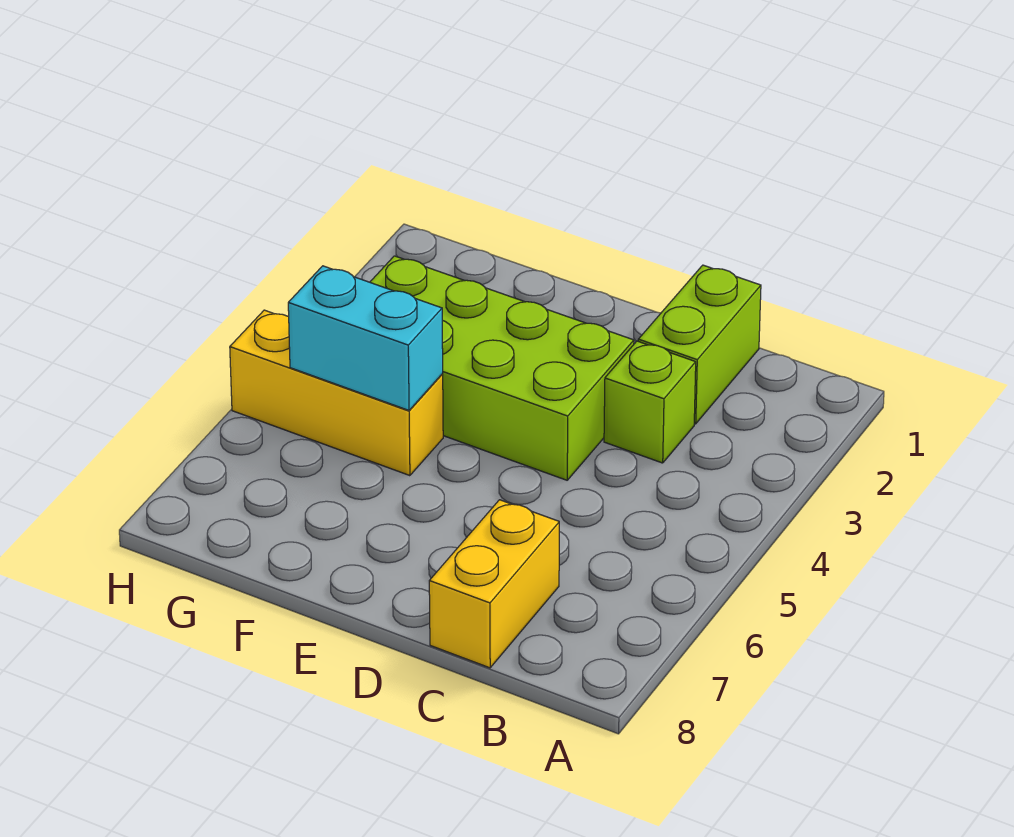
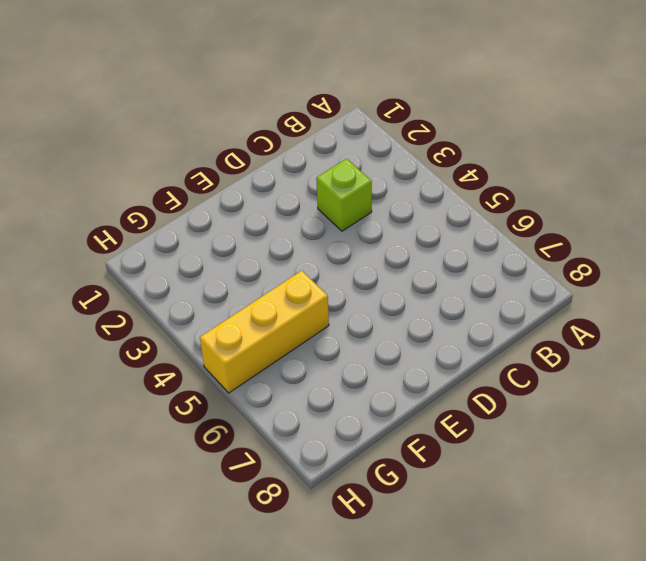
none -> lime brick C1:C2 level 1
none -> yellow brick C7:C8 level 1

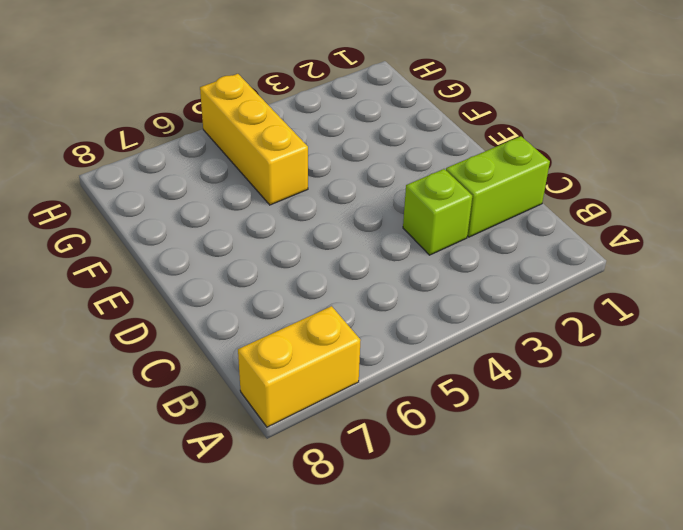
yellow brick A7:A8 level 1 -> yellow brick C7:C8 level 1
none -> lime brick D3:G4 level 1
none -> cyan brick F5:G5 level 2

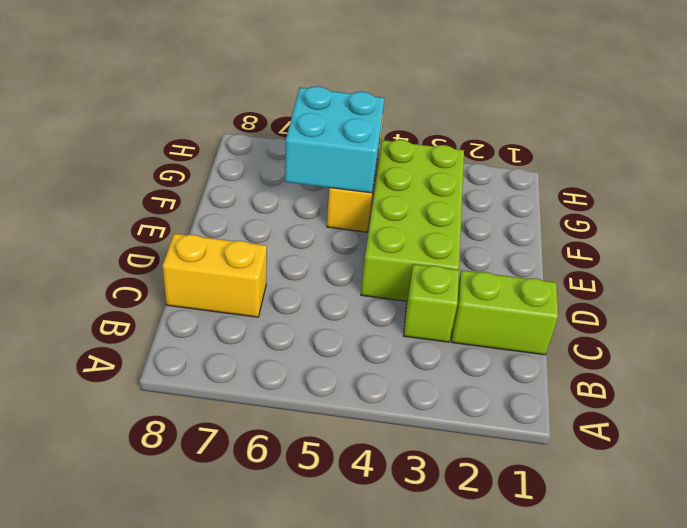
cyan brick F5:G6 level 2 -> cyan brick F5:G5 level 2

